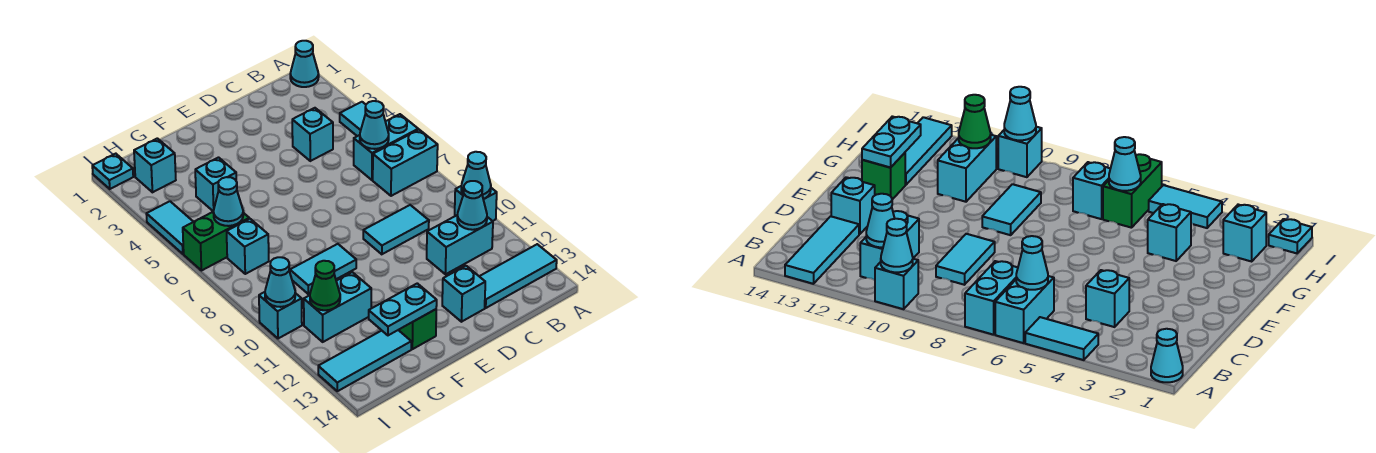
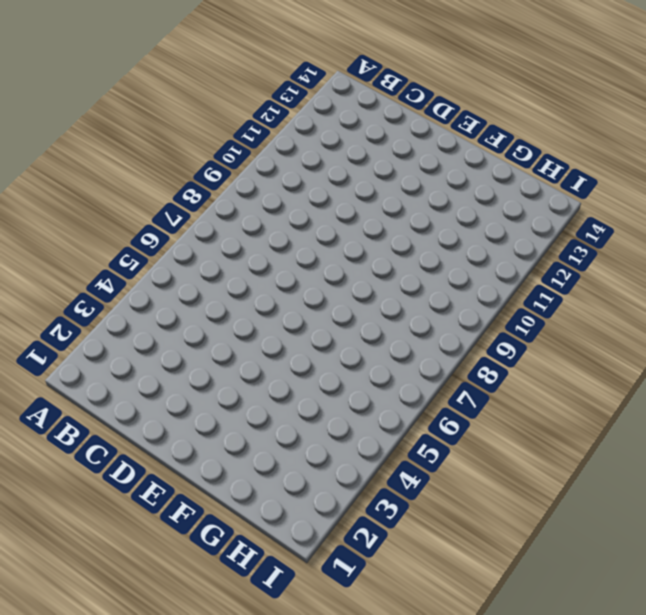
none -> cyan cone A1 level 1
none -> cyan tile A4:A5 level 1
none -> cyan brick A6:B6 level 1

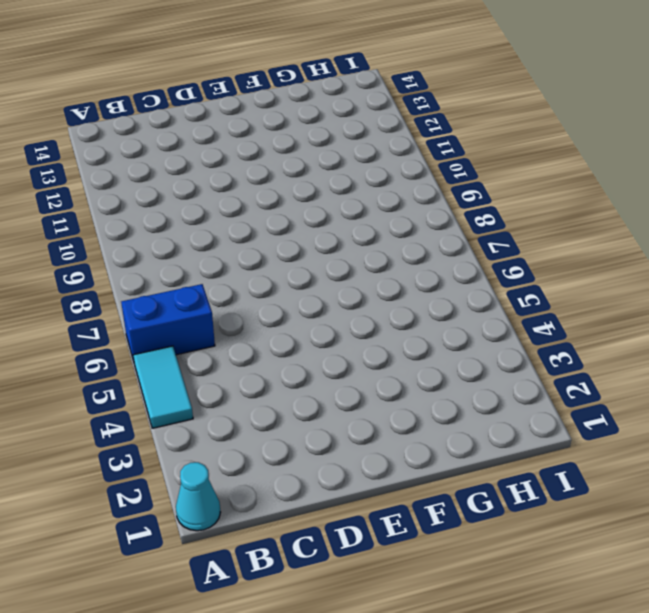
blue brick A6:B6 level 1 -> cyan brick A6:B6 level 1
none -> cyan brick A7:B7 level 1
none -> cyan brick A10 level 1
none -> cyan tile A13:C13 level 1

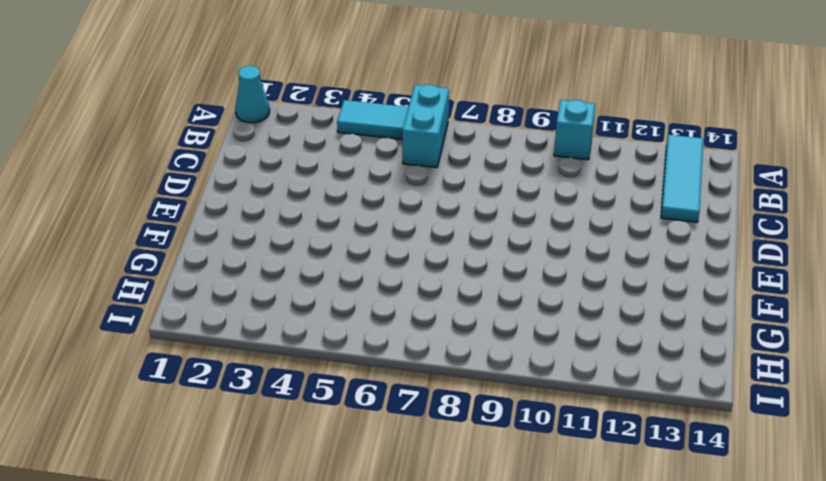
none -> cyan brick A7:B7 level 1
none -> cyan brick B11:C11 level 1
none -> cyan brick C4 level 1

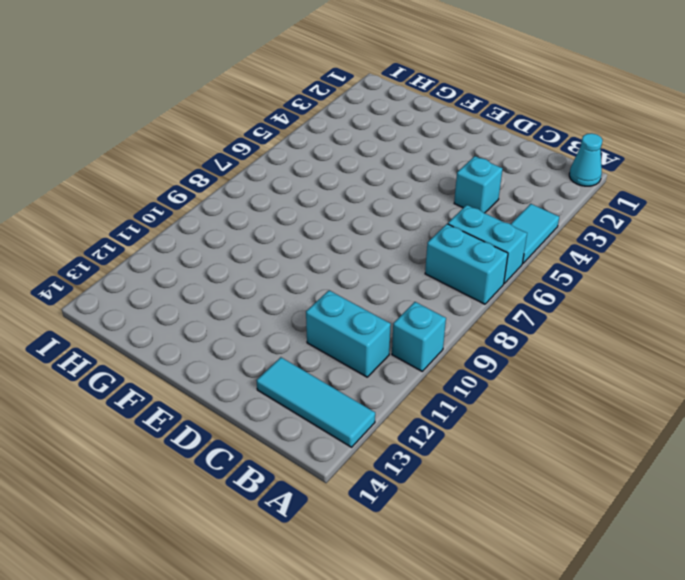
none -> cyan tile C9:D9 level 1
none -> cyan brick D13 level 1
none -> cyan tile F9:G9 level 1

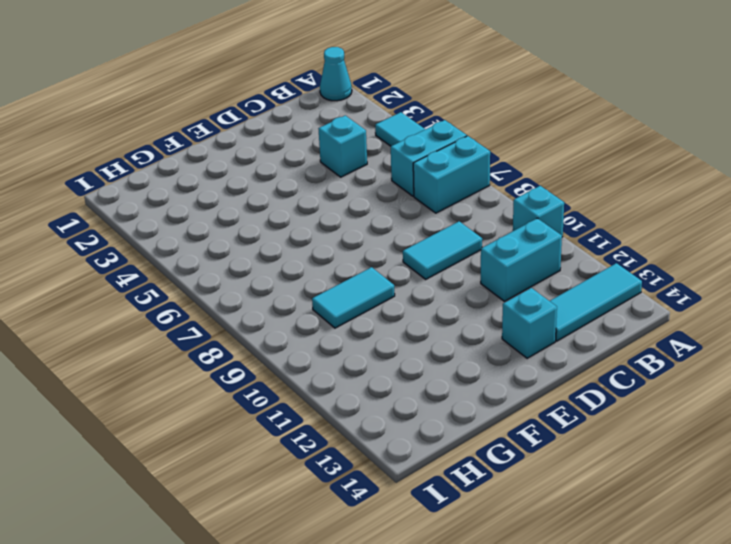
none -> green brick F13 level 1
none -> cyan brick G4 level 1
none -> cyan brick G11:H11 level 1

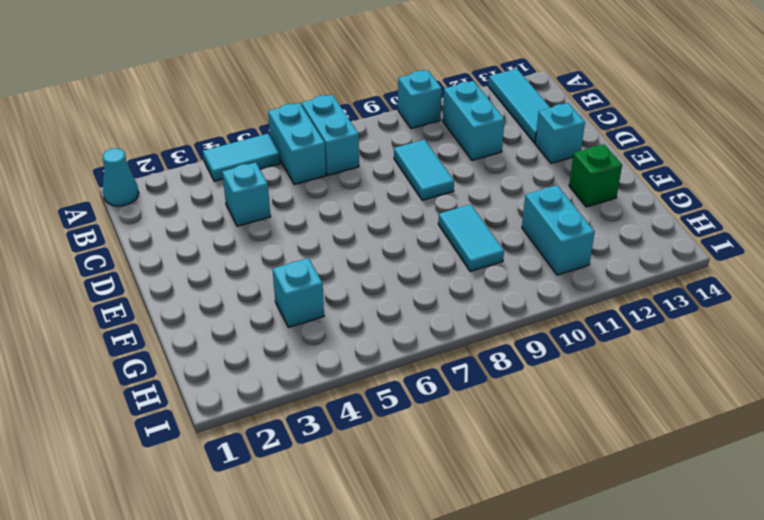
none -> cyan tile G13:I13 level 1
none -> cyan brick H2 level 1
none -> green brick H6:I6 level 1

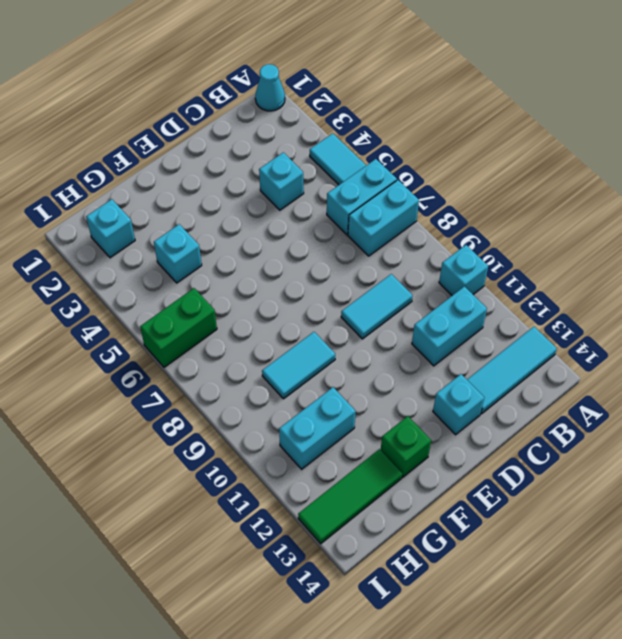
green tile G13:I13 level 1 -> cyan tile G13:I13 level 1
none -> cyan brick H7 level 1
none -> cyan plate I1 level 1
none -> cyan tile I4:I5 level 1

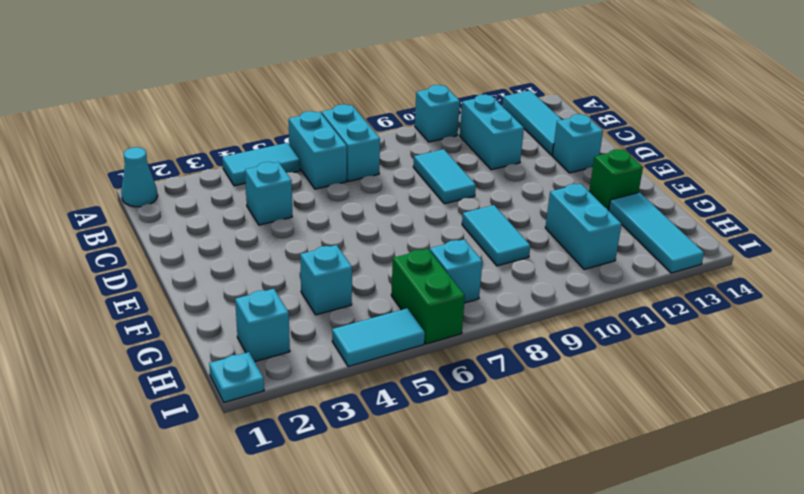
none -> cyan brick I10 level 1
none -> cyan cone A10 level 2
none -> cyan cone B6 level 2

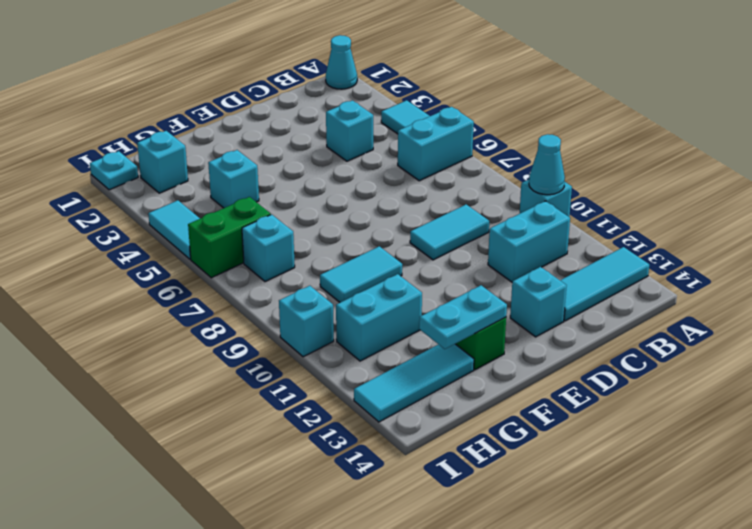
none -> cyan brick A7:B7 level 1
none -> cyan cone B6 level 2
none -> cyan cone B11 level 2

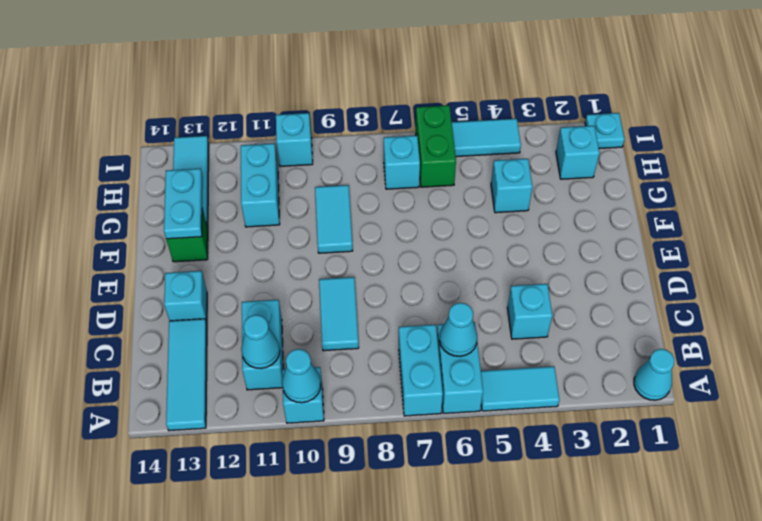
none -> cyan cone H6 level 2
none -> green cone H11 level 2
none -> cyan cone I10 level 2

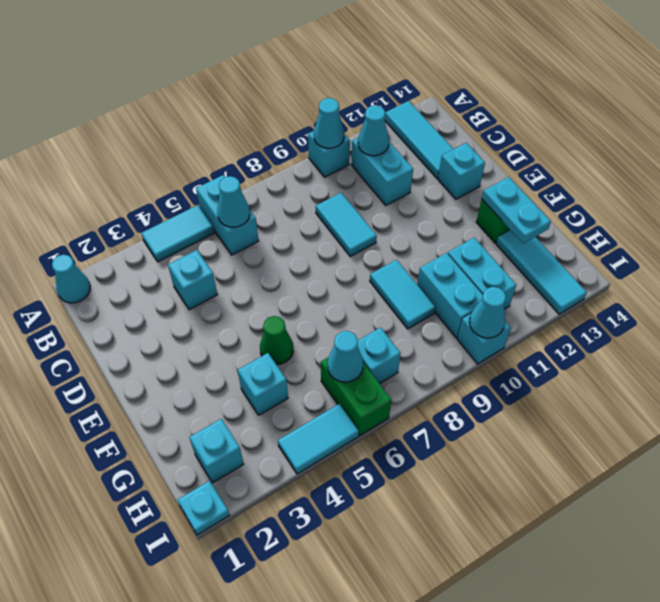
green cone F5 level 1 -> green cone H11 level 2
cyan brick G10:H10 level 1 -> cyan brick A7:B7 level 1

